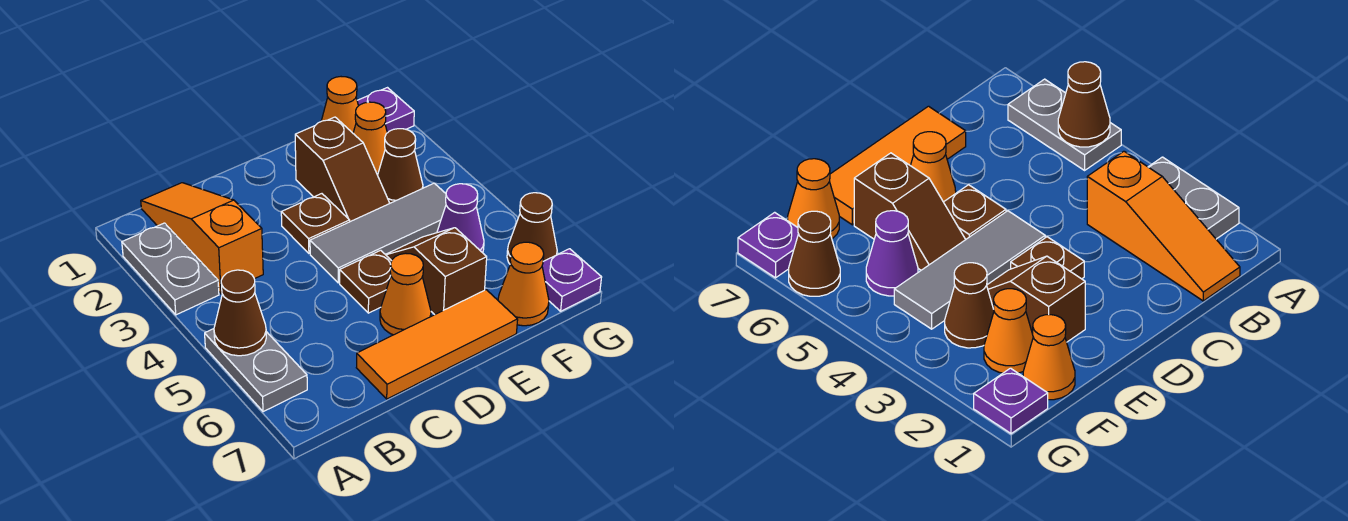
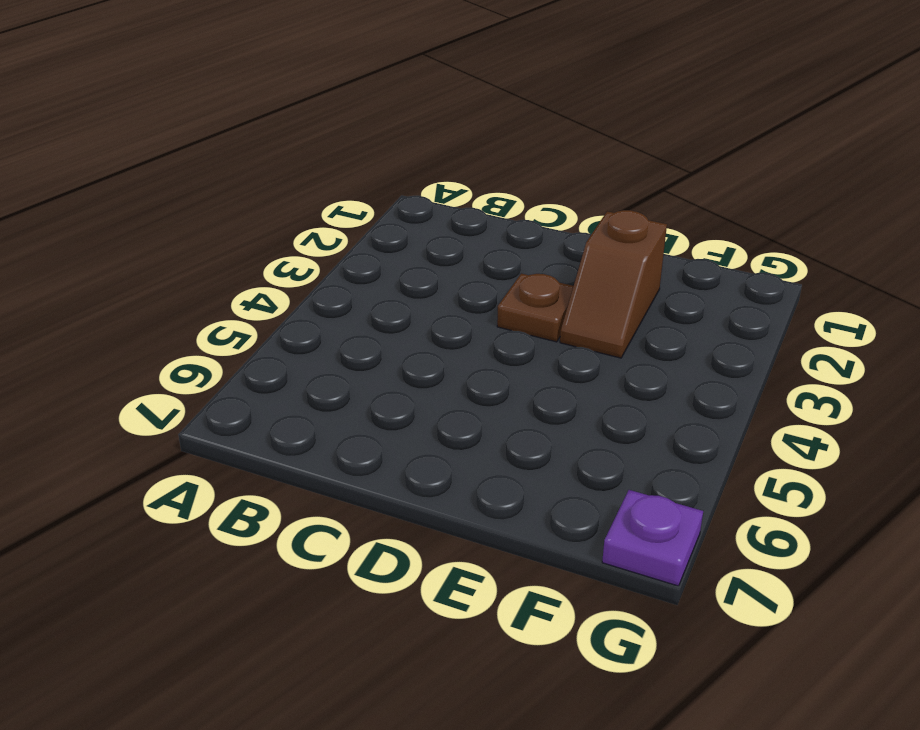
none -> grey plate A2:A3 level 1
none -> grey plate A5:A6 level 1
none -> orange slope B1:B3 level 1 top 3

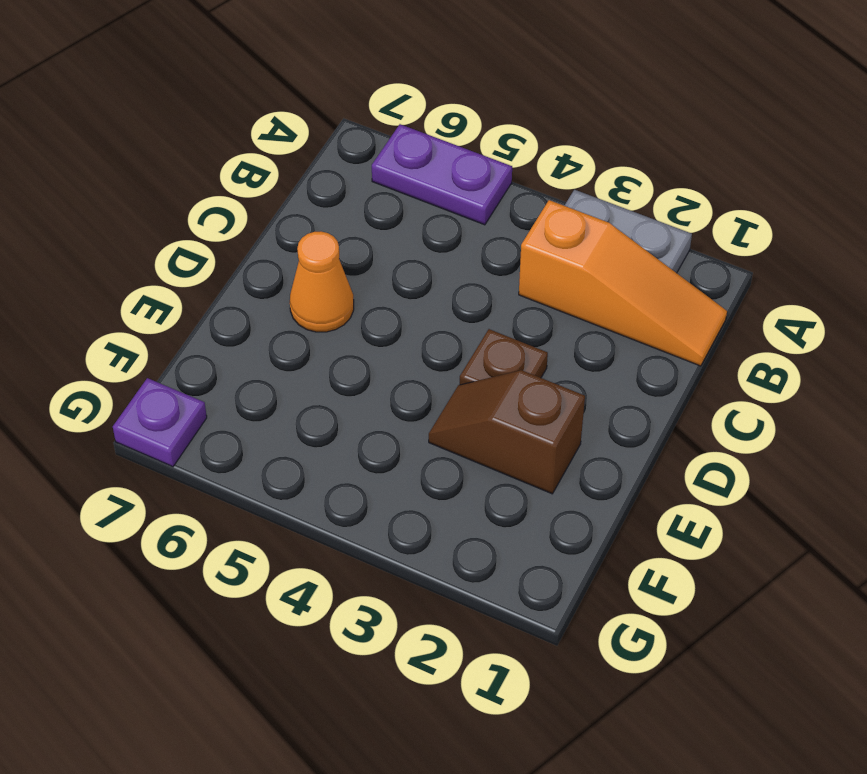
purple plate A5:A6 level 1 -> grey plate A5:A6 level 1
none -> orange tile C7:E7 level 1
none -> grey tile D4:F4 level 1
none -> brown plate D5 level 1

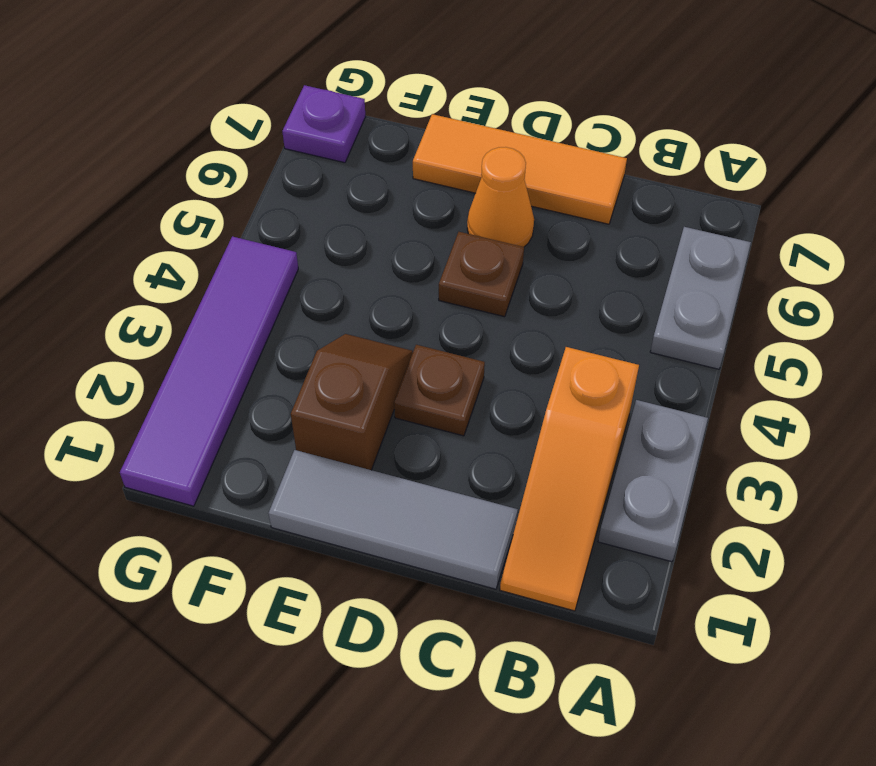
grey tile C1:E1 level 1 -> grey tile D4:F4 level 1
purple tile G1:G4 level 1 -> purple plate G1 level 1
none -> brown slope E5:E6 level 1 top 6
none -> orange cone F1 level 1
none -> orange cone F2 level 1

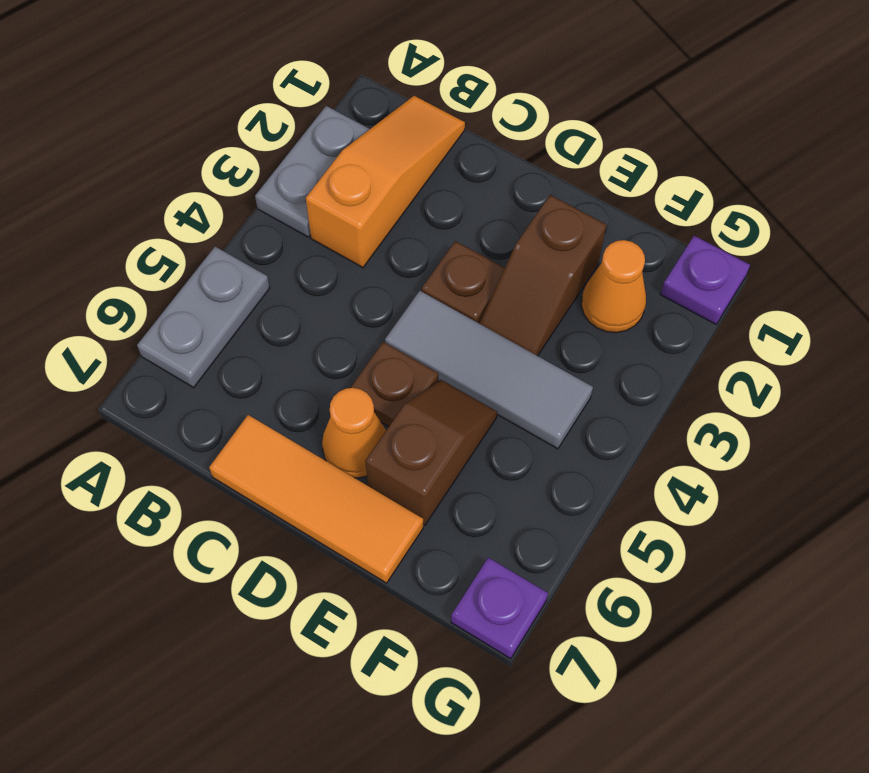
none -> orange cone F1 level 1
none -> brown cone F3 level 1
none -> purple cone F5 level 1

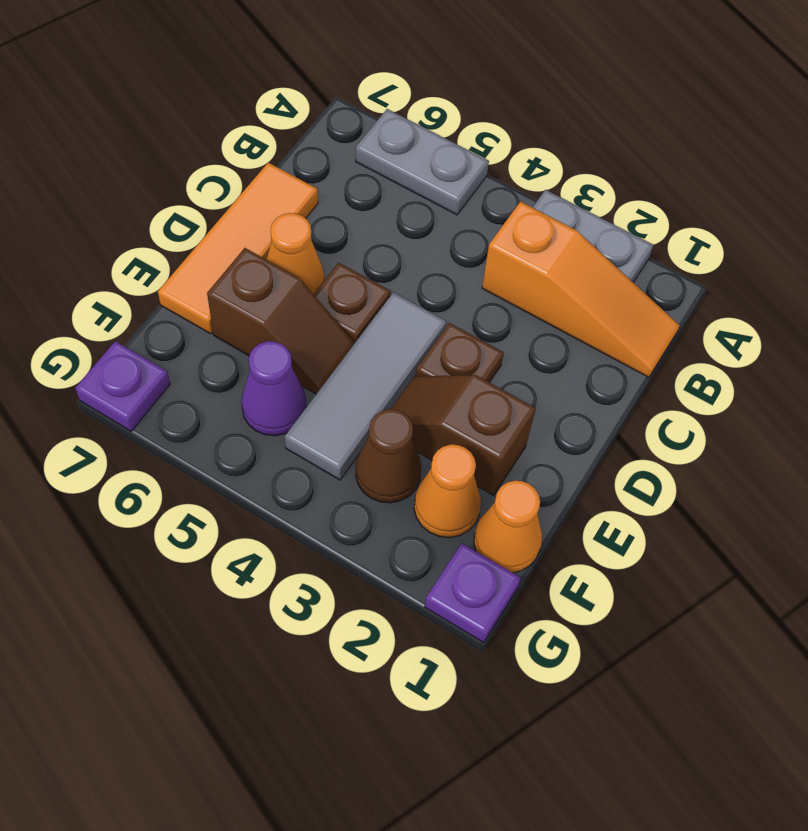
none -> orange cone F7 level 1
none -> brown cone G6 level 1
none -> brown cone A5 level 2

